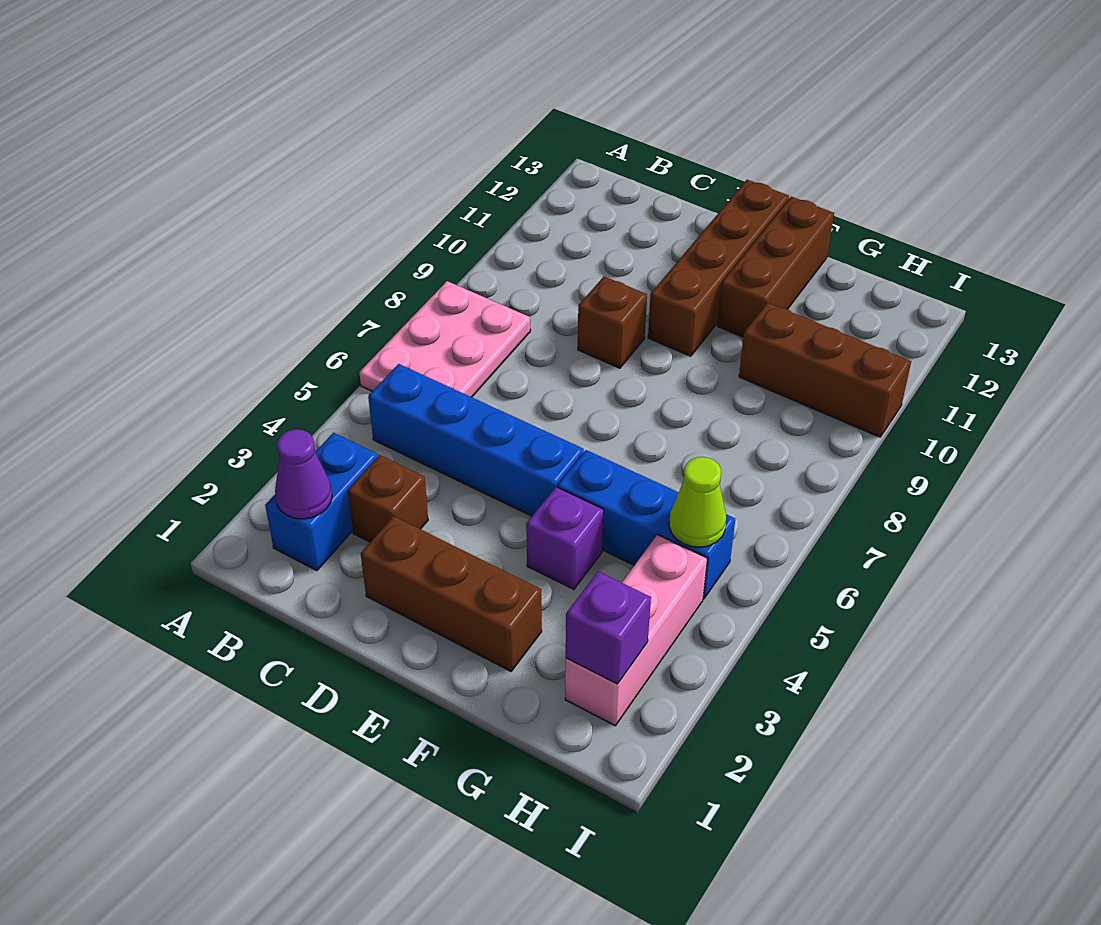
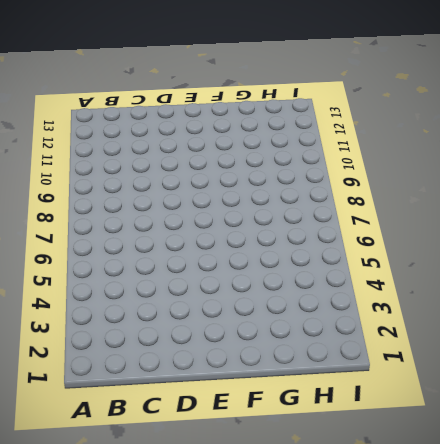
none -> pink plate A6:B8 level 1
none -> blue brick B2:B3 level 1
none -> blue brick B5:E5 level 1

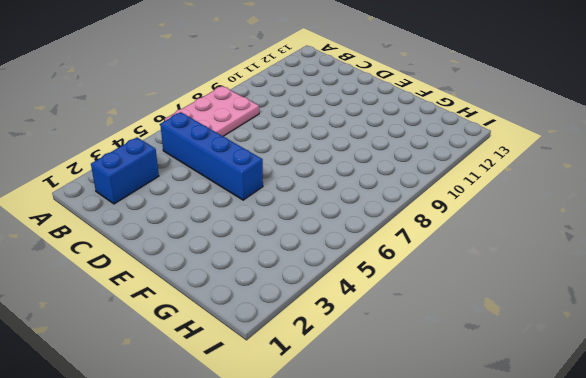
none -> brown brick C3 level 1
none -> brown brick D2:F2 level 1
none -> brown brick D9 level 1

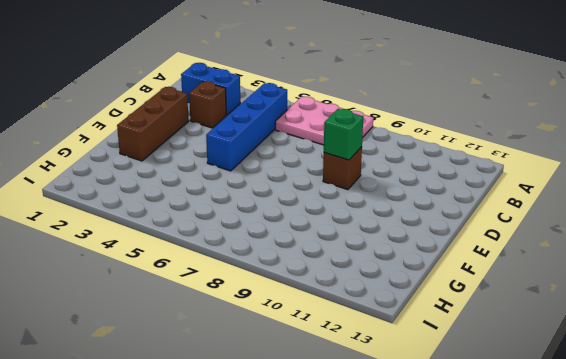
green brick D9 level 2 -> none
none -> brown brick E10:E13 level 1
none -> purple brick F4 level 1
none -> blue brick F5:H5 level 1

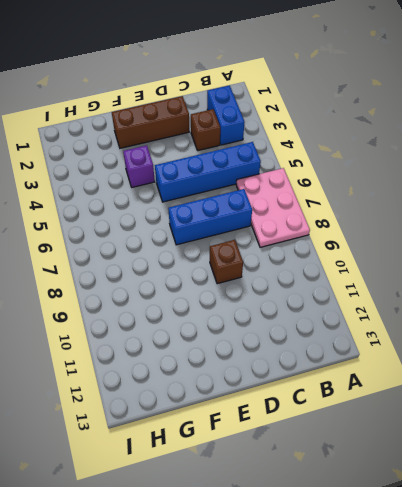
blue brick C7:E7 level 1 -> blue brick F5:H5 level 1
none -> brown brick E10:E13 level 1
none -> brown brick F11:F13 level 1
none -> brown brick G10:I10 level 1

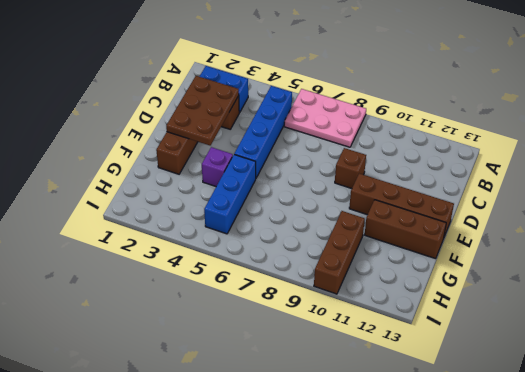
brown plate C2:E3 level 2 -> none
none -> pink brick H2:H4 level 1
none -> purple cone B2 level 2
none -> purple brick H2 level 2

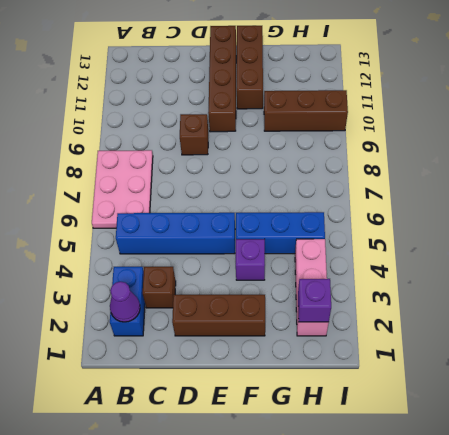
none -> lime cone H5 level 2

